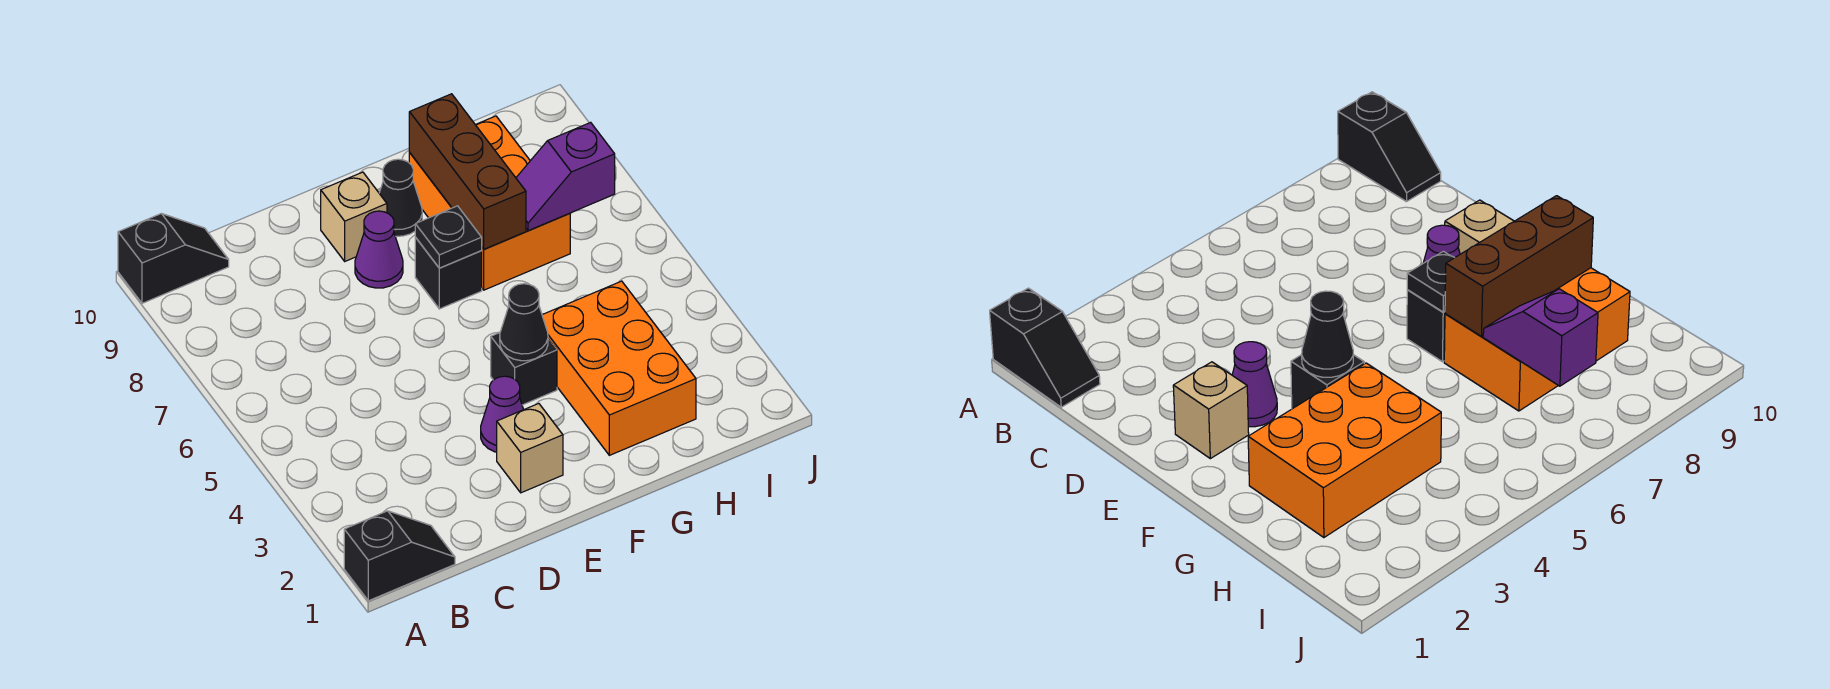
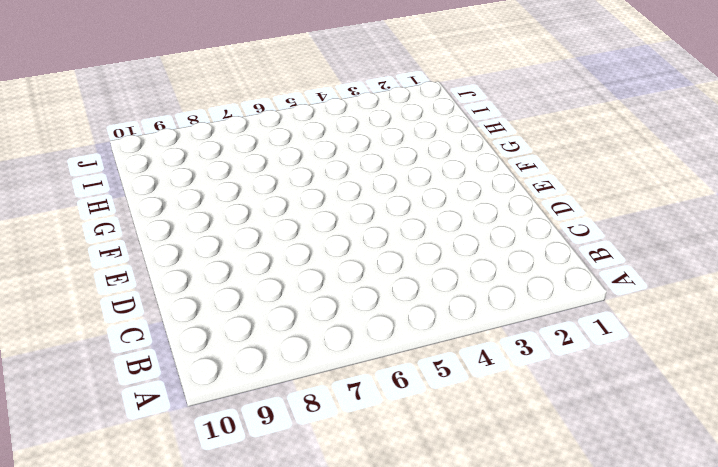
none -> black slope A1:B1 level 1 top A
none -> black slope A10:B10 level 1 top A
none -> tan brick E2 level 1

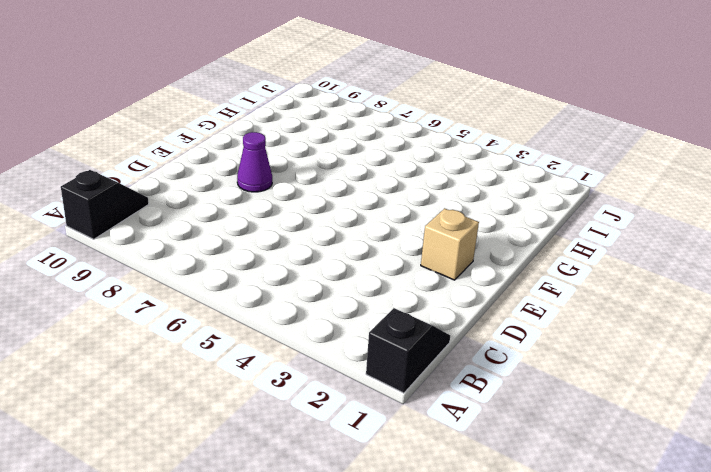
none -> purple cone E3 level 1
none -> tan brick E9 level 1
none -> black brick F4 level 1

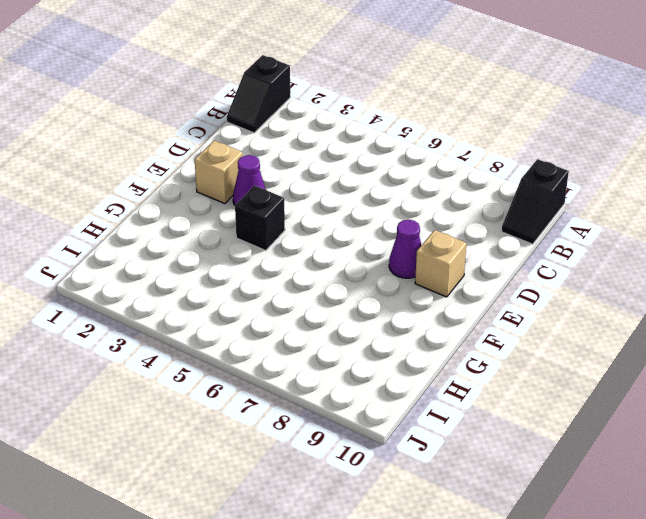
none -> black brick F7 level 1
none -> black cone F9 level 1
none -> orange brick G2:H4 level 1

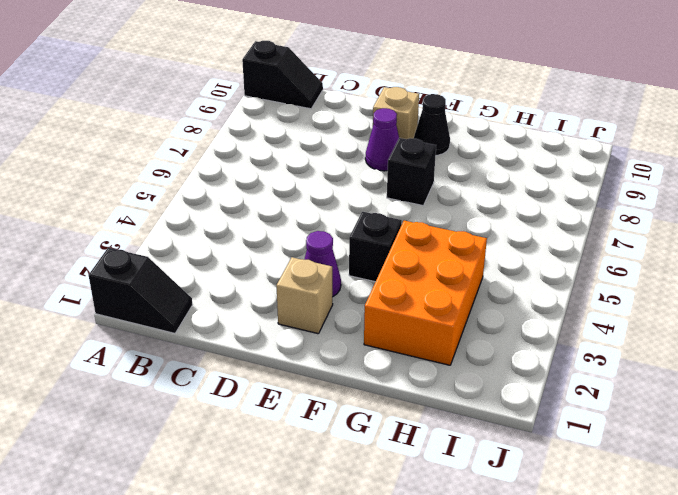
none -> orange brick G7:H9 level 1
none -> black cone F4 level 2
none -> black plate F7 level 2

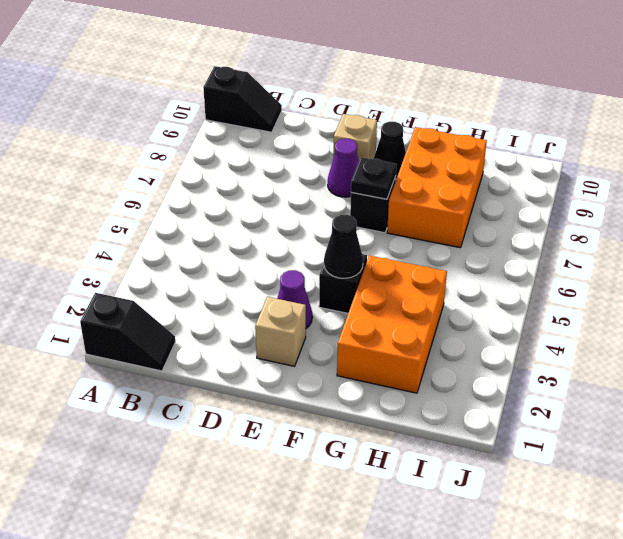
none -> brown brick G7:G9 level 2
none -> purple slope H7:I7 level 2 top I

